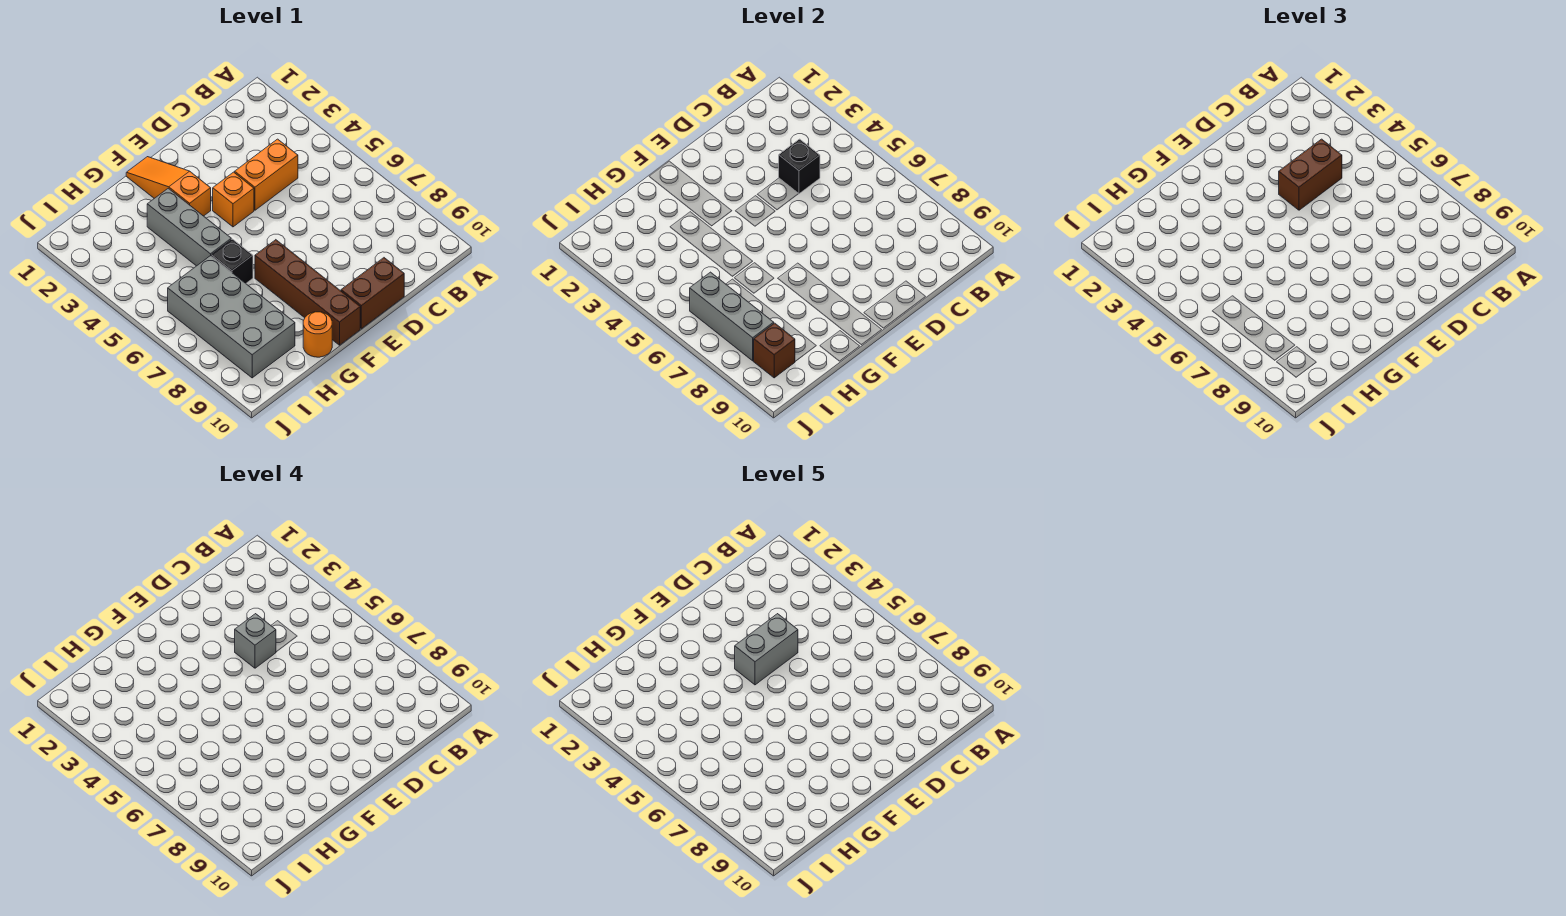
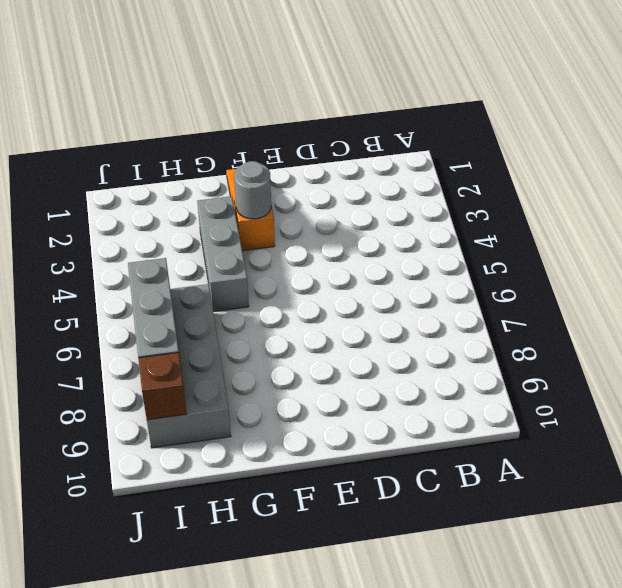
grey round brick F3 level 2 -> none
none -> orange brick C4:D4 level 1
none -> brown brick D10:E10 level 1
none -> orange brick E4 level 1

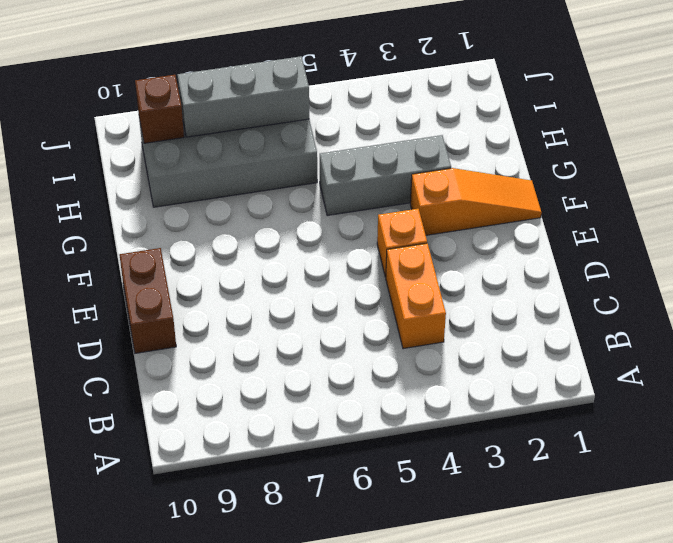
none -> brown brick F7:F10 level 1
none -> black brick G6 level 1
none -> orange round brick G10 level 1

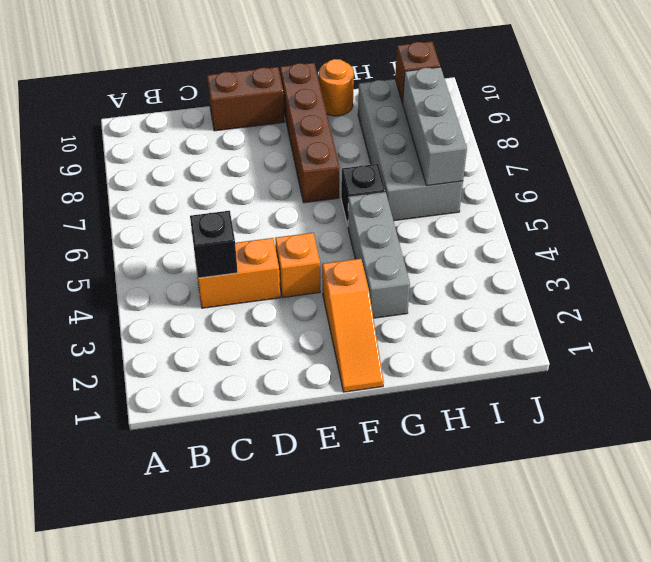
none -> brown brick C4:D4 level 3
none -> grey brick D4 level 4
none -> grey brick D4:E4 level 5

